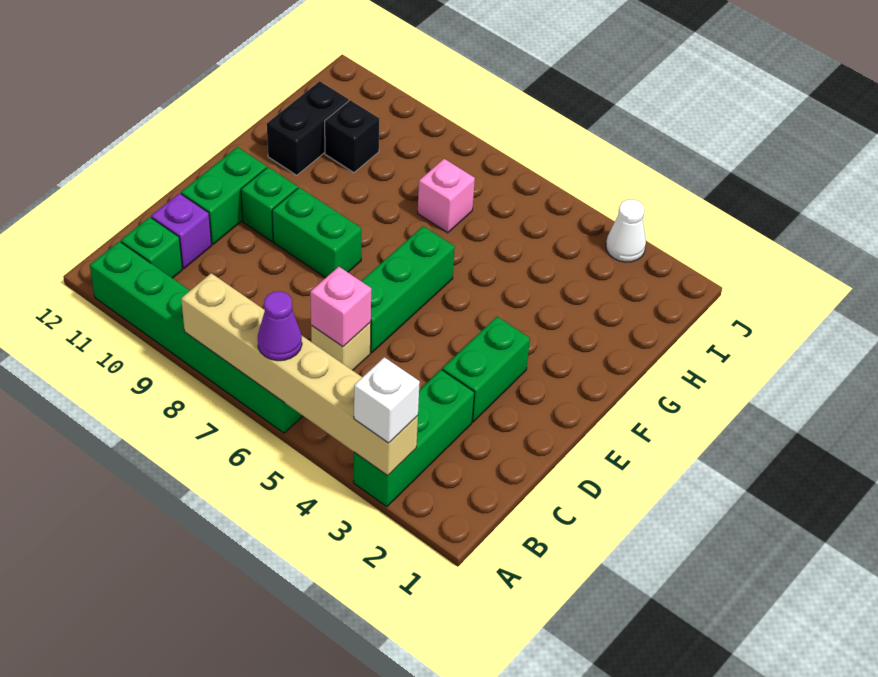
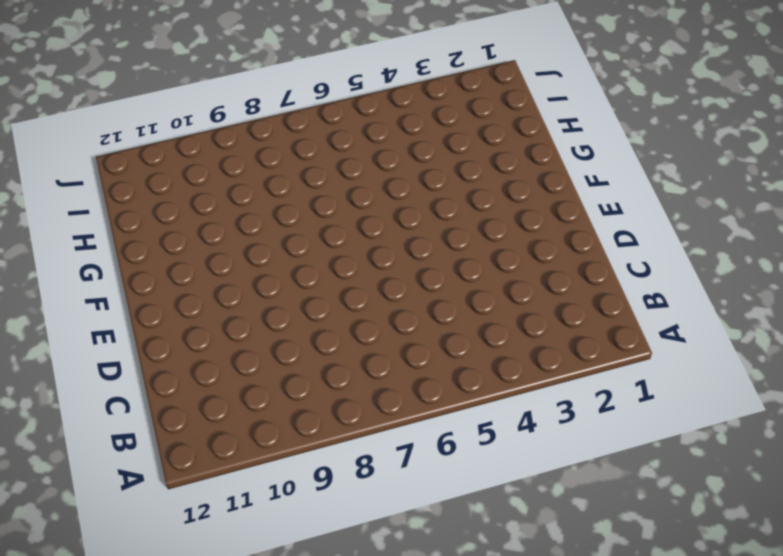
none -> green brick A3:C3 level 1
none -> green brick A6:A11 level 1
none -> green brick B11 level 1

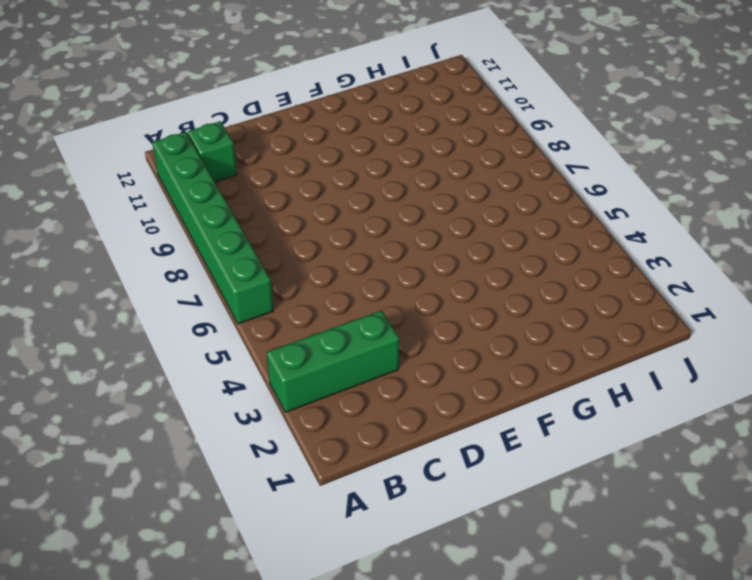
none -> tan brick C6 level 1
none -> purple brick C11 level 1
none -> green brick D3:E3 level 1

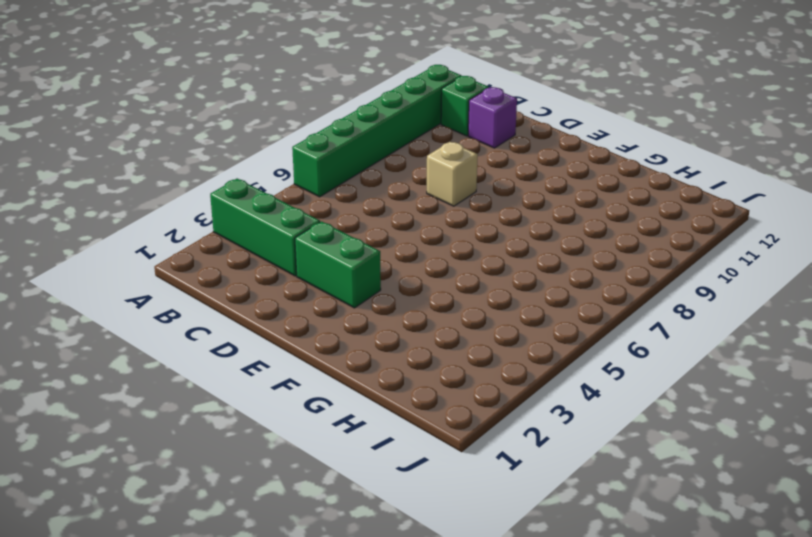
tan brick D8 level 1 -> tan brick C6 level 1
none -> green brick D6:F6 level 1
none -> green brick D11:E11 level 1
none -> green brick E8:E9 level 1

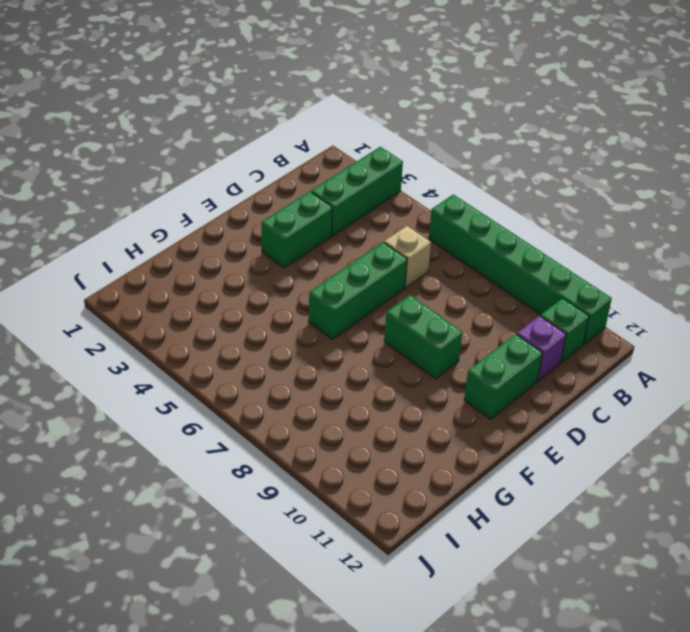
none -> green brick E10 level 1
none -> black brick G11:H11 level 1
none -> pink brick H7 level 1

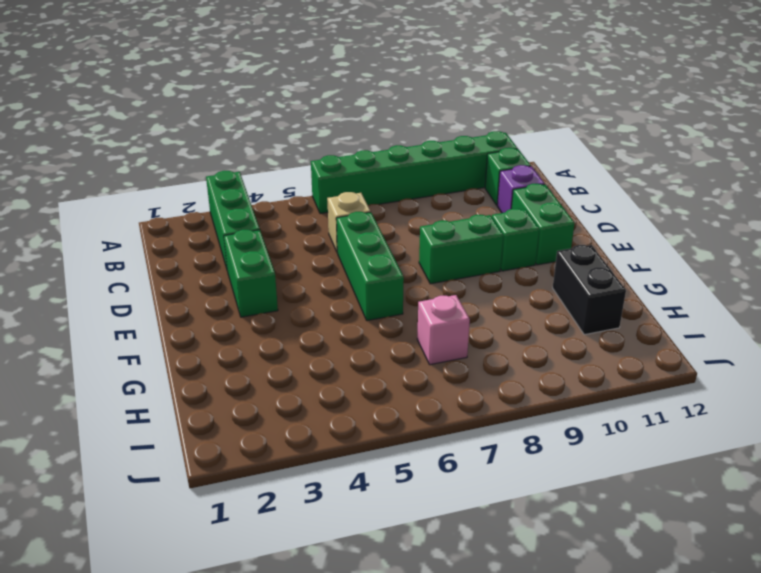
none -> black brick H10 level 1
none -> white cone J3 level 1
none -> tan brick A3:A8 level 2

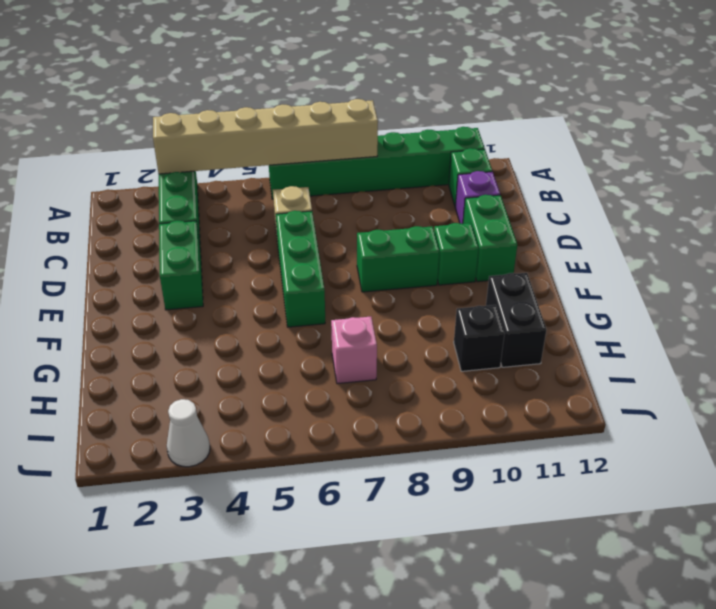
none -> pink brick C6 level 2
none -> white brick A3 level 3
none -> purple cone A6 level 3

